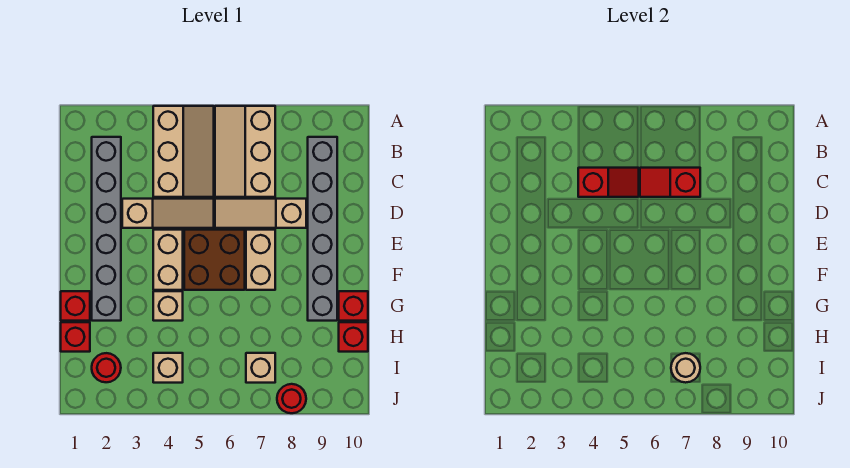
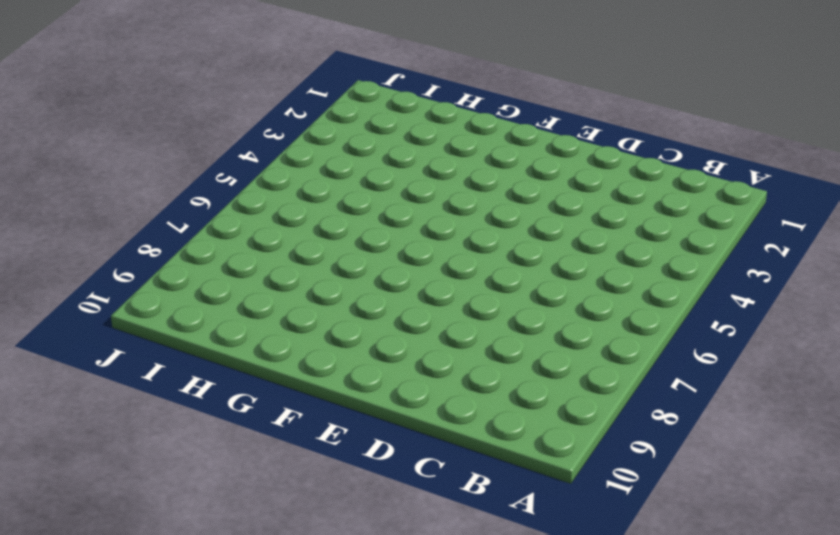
none -> tan slope A4:C5 level 1 top 4
none -> tan slope A6:C7 level 1 top 7
none -> grey brick B2:G2 level 1

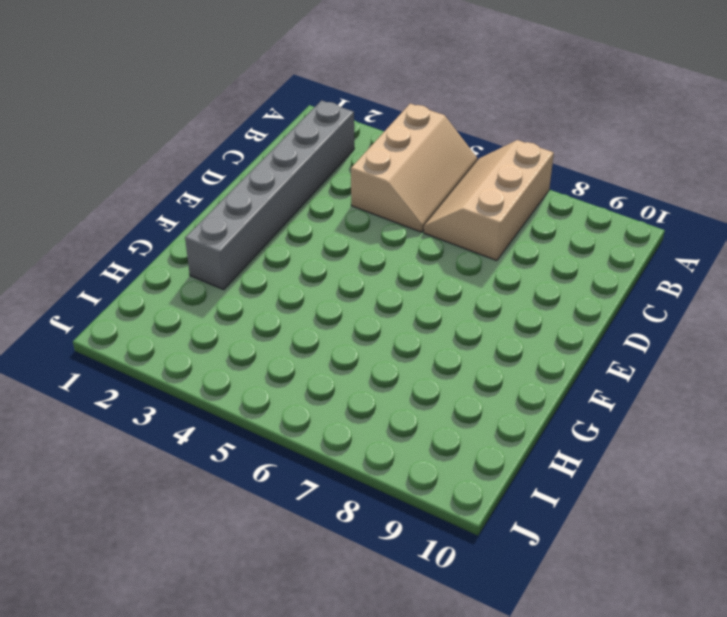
none -> grey brick B9:G9 level 1
none -> tan slope D3:D5 level 1 top 3
none -> tan slope D6:D8 level 1 top 8

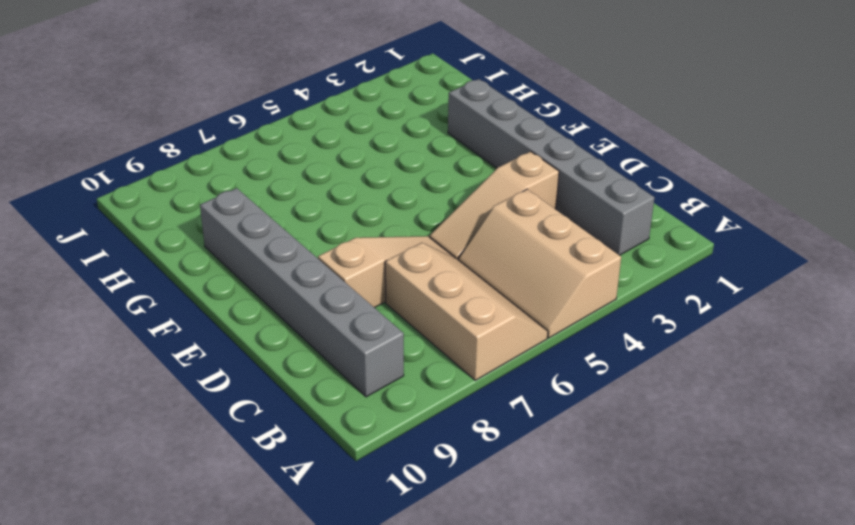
none -> tan brick E4:F4 level 1
none -> brown brick E5:F6 level 1
none -> tan brick E7:F7 level 1

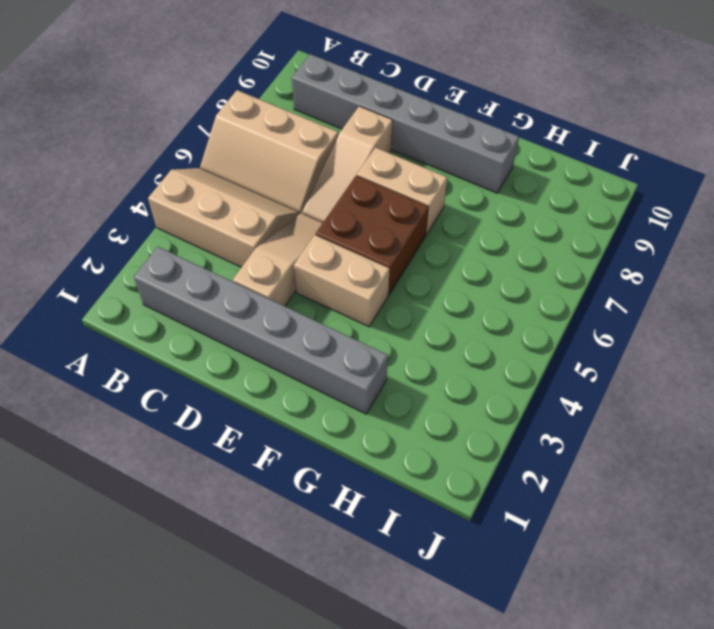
none -> red brick G1 level 1
none -> tan brick G4 level 1
none -> red brick G10 level 1

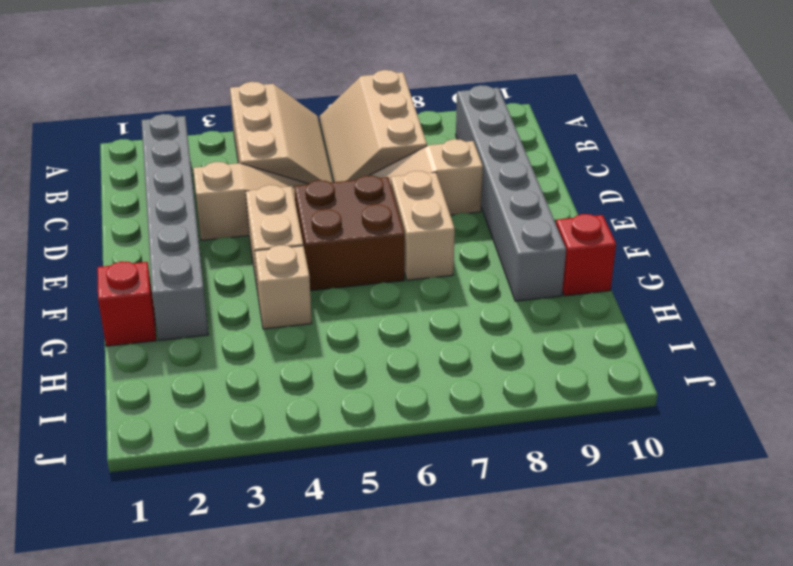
none -> red brick H1 level 1
none -> red brick H10 level 1
none -> red round brick I2 level 1

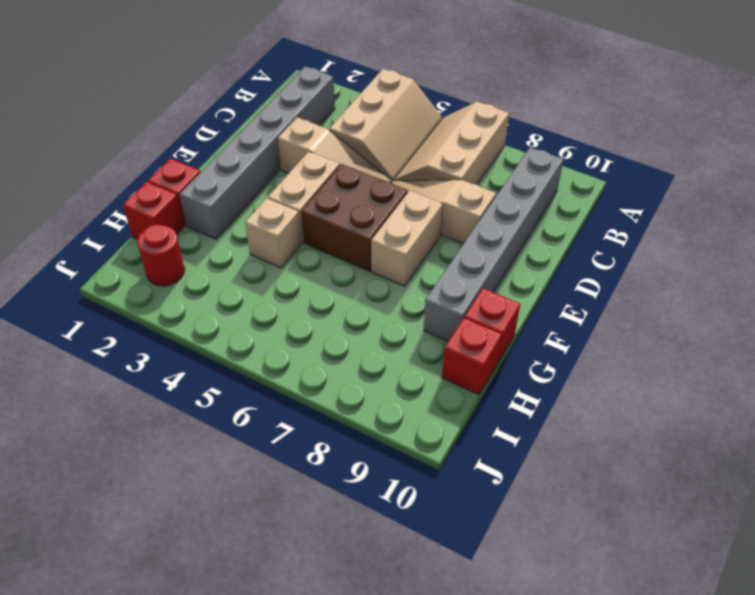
none -> tan brick I4 level 1
none -> tan brick I7 level 1
none -> red round brick J8 level 1

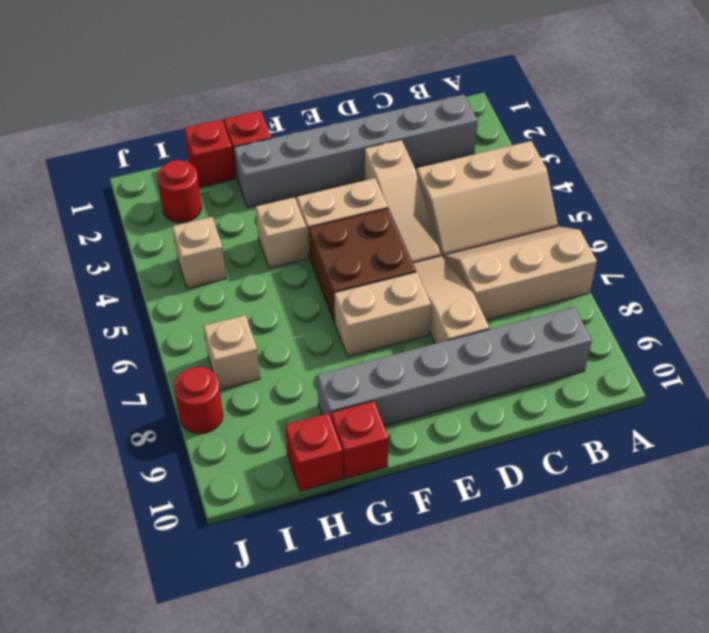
none -> red slope C4:C5 level 2 top 4
none -> red slope C6:C7 level 2 top 7
none -> tan round brick I7 level 2

